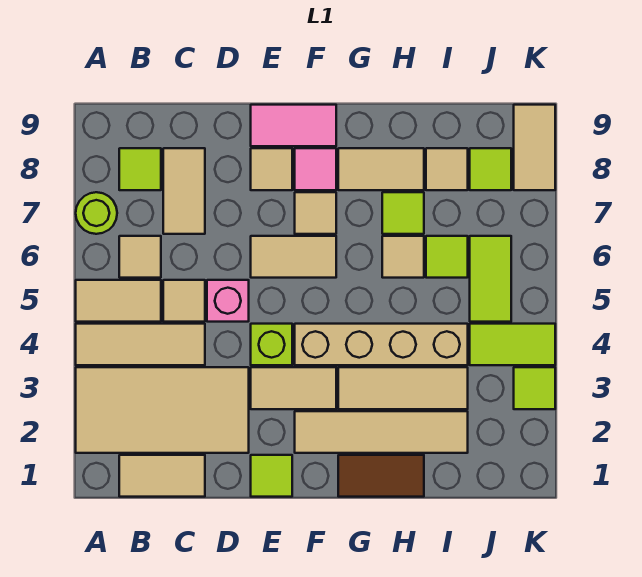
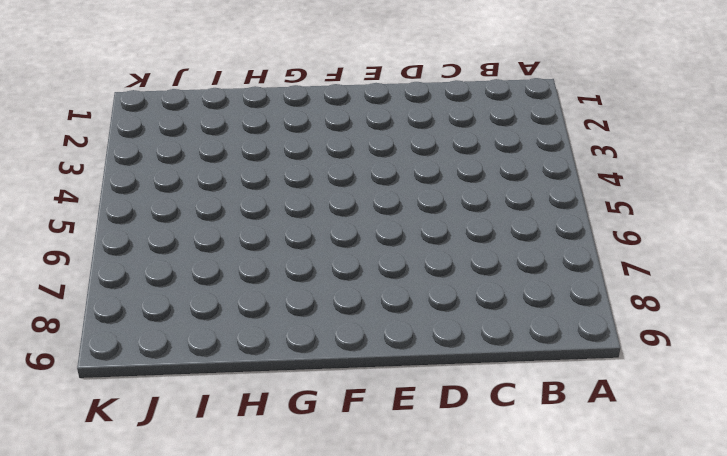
none -> tan tile A2:D3 level 1
none -> tan tile A4:C4 level 1
none -> tan tile A5:B5 level 1
none -> lime round brick A7 level 1

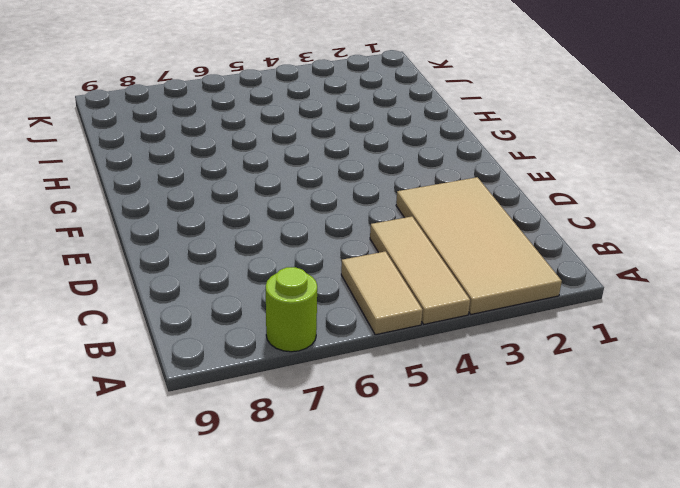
none -> tan tile B1:C1 level 1
none -> tan tile B6 level 1
none -> lime tile B8 level 1
none -> tan tile C5 level 1

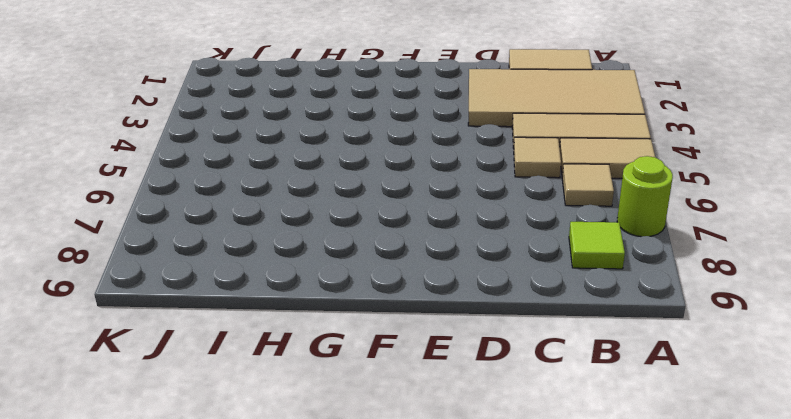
none -> tan tile C7:C8 level 1
none -> pink brick D5 level 1
none -> lime tile E1 level 1
none -> tan tile E3:F3 level 1

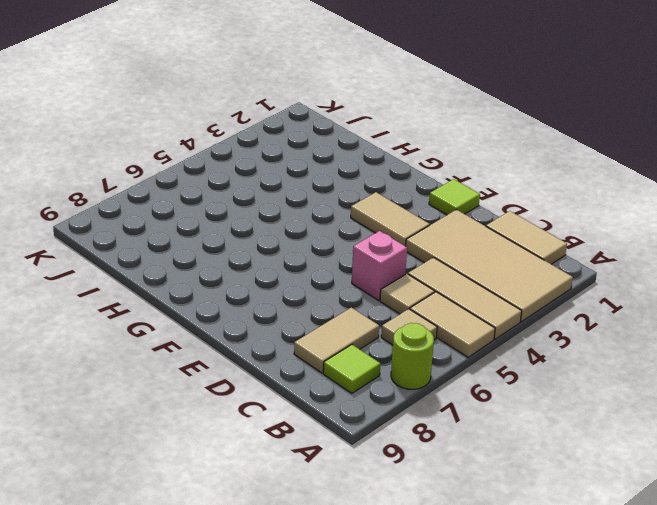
none -> lime brick E4 level 1
none -> tan tile E6:F6 level 1
none -> tan tile E8 level 1
none -> pink tile E9:F9 level 1

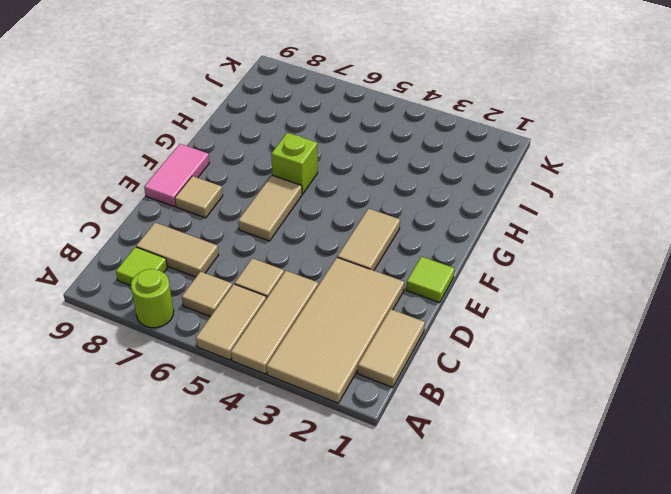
lime brick G6 level 1 -> lime brick E4 level 1
none -> pink brick D5 level 1
none -> tan tile F2:I2 level 1
none -> tan brick F4:I4 level 1
none -> tan tile F7 level 1

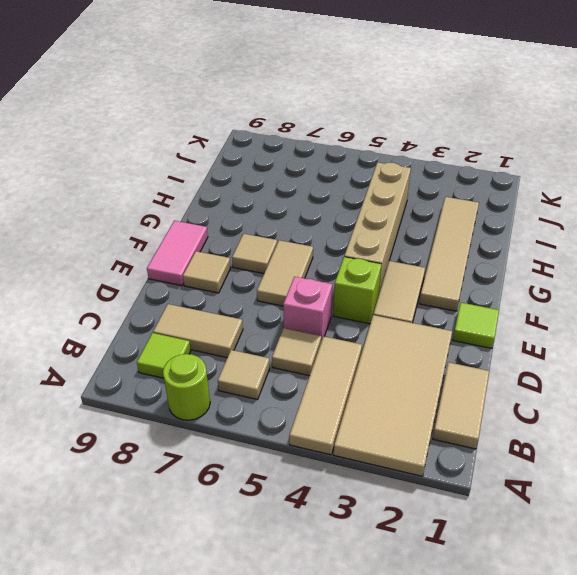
none -> tan tile A5:B5 level 1
none -> pink tile F8 level 1
none -> brown tile G1:H1 level 1
none -> tan tile G3:I3 level 1

